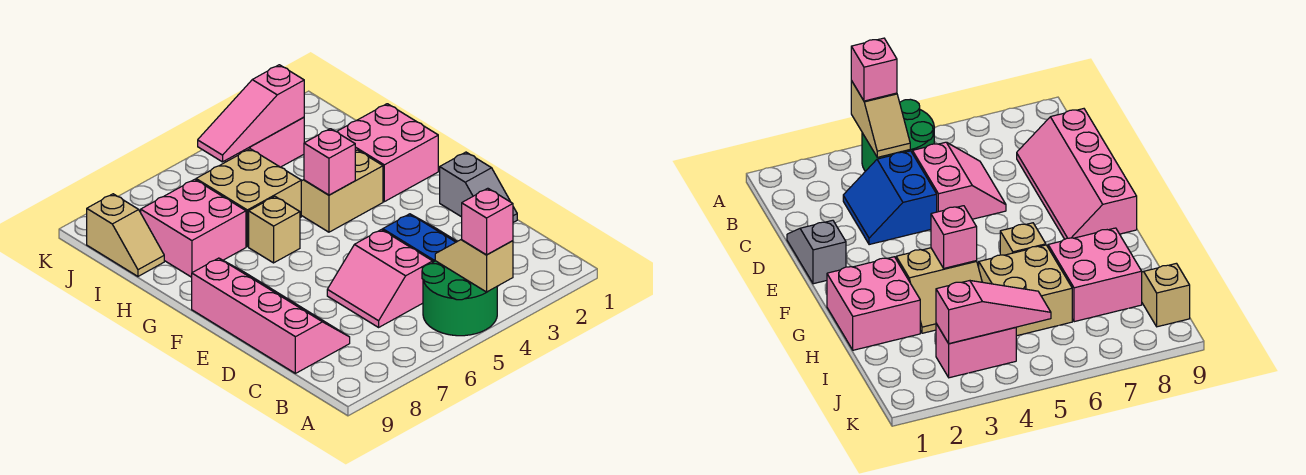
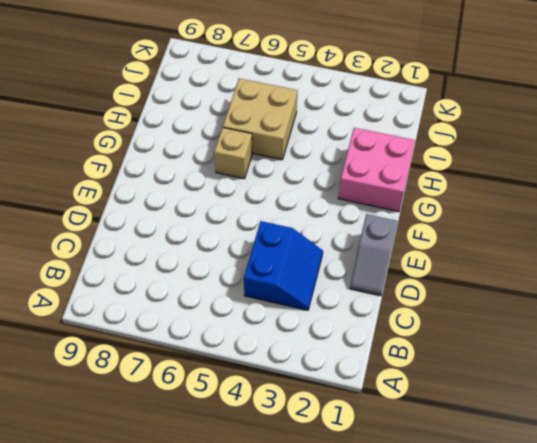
none -> green round brick A4:B5 level 1
none -> pink slope C5:D6 level 1 top 5
none -> pink slope C8:F9 level 1 top 9

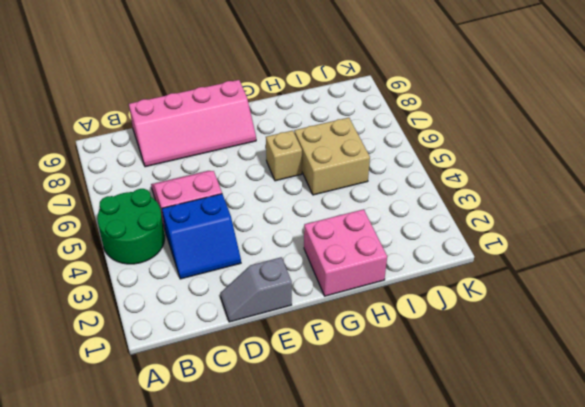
none -> tan slope G3:H4 level 1 top G
none -> pink brick H7:I8 level 1
none -> tan slope I9:J9 level 1 top J

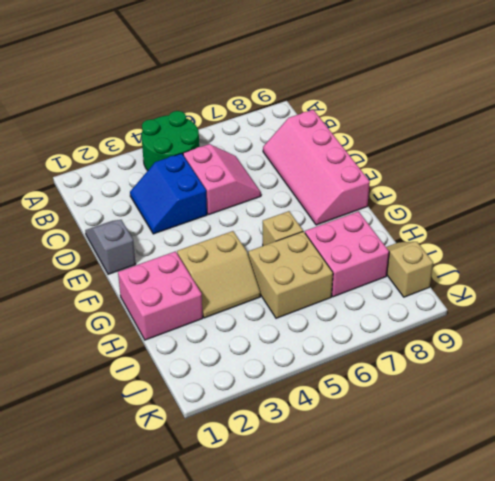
none -> pink brick J3:J4 level 1
none -> tan slope A4:B4 level 2 top A
none -> pink brick G4 level 2

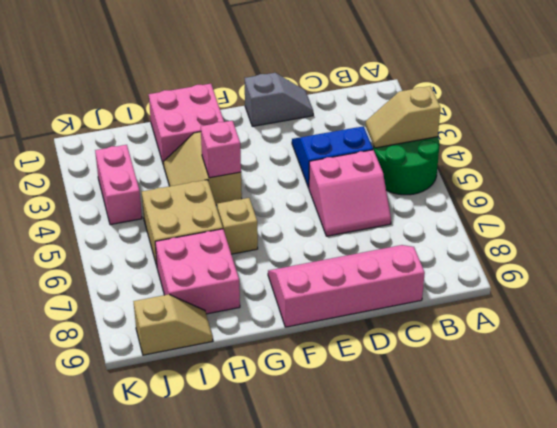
none -> pink slope J3:J5 level 2 top 3
none -> pink brick A4 level 3

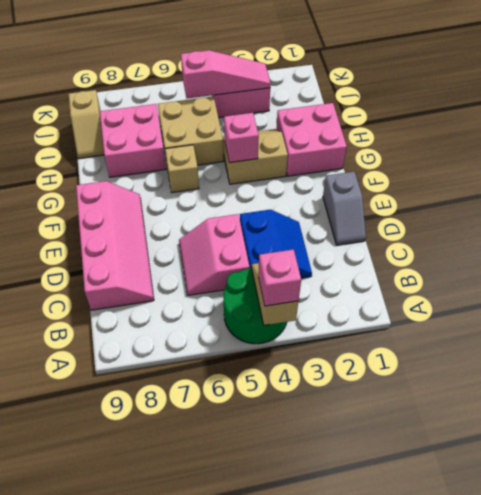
pink slope J3:J5 level 2 top 5 -> pink slope J3:J5 level 2 top 3

